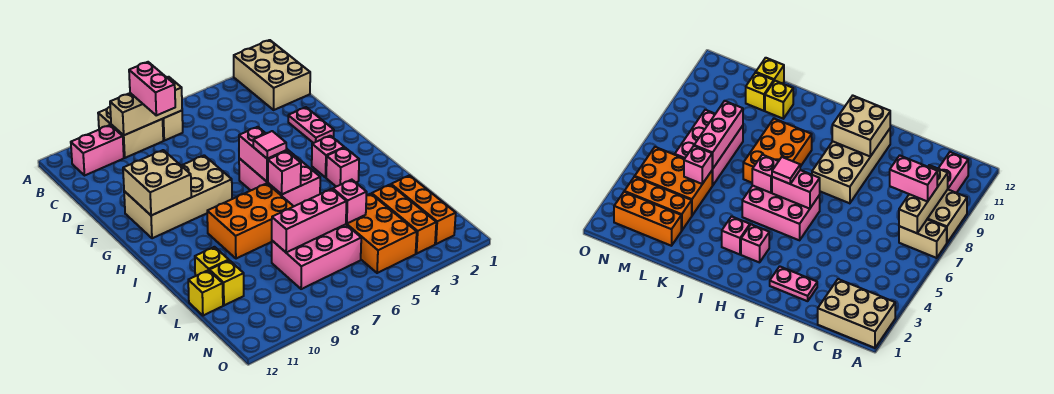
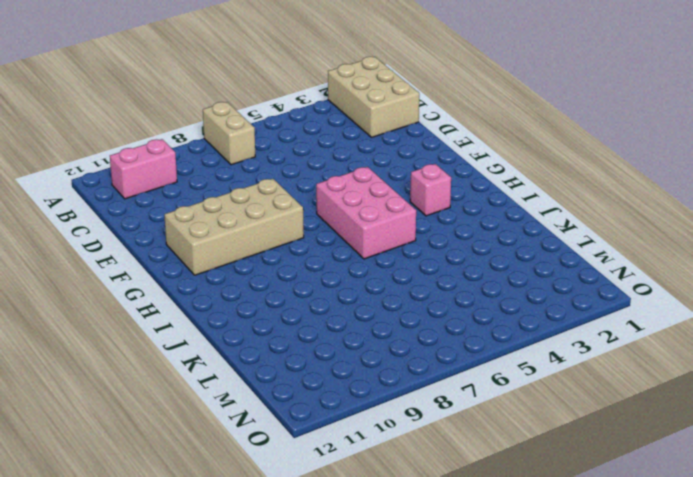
none -> tan brick A8:B9 level 1
none -> pink plate E2:F2 level 1
none -> pink brick I3 level 1

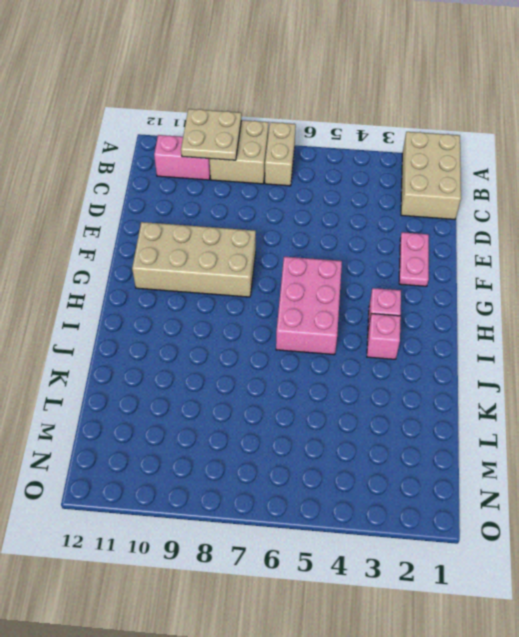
tan plate A9:B10 level 2 -> tan brick B7:B9 level 2
none -> orange brick I7:J9 level 1
none -> yellow brick K11 level 1
none -> orange brick L2:N2 level 1

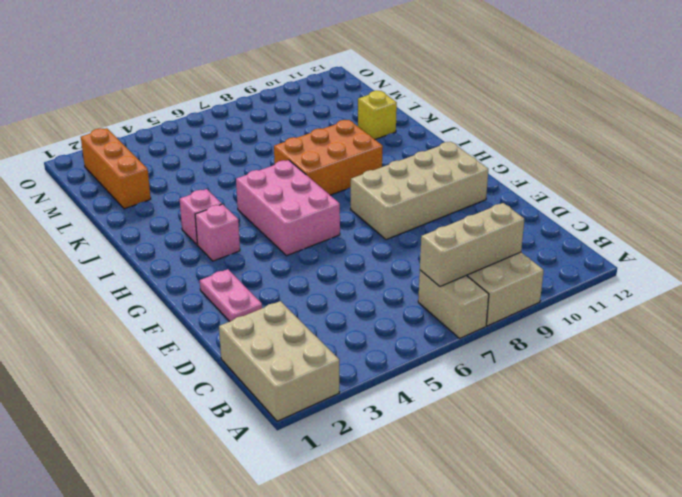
none -> pink brick B10:B11 level 1
none -> orange brick L3:N3 level 1
none -> orange brick L4:N5 level 1

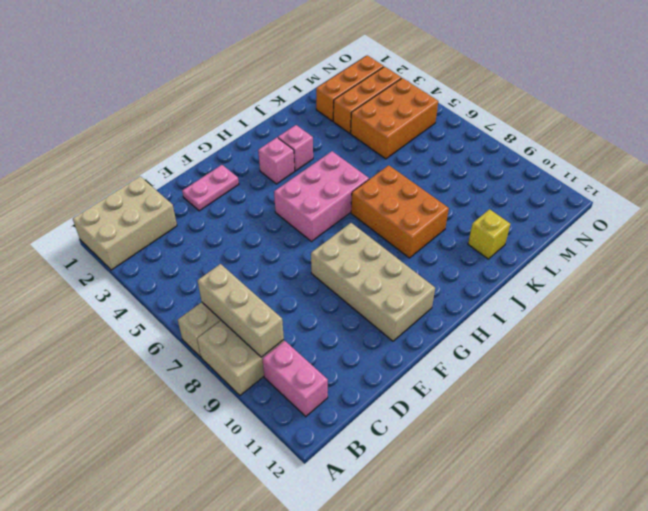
none -> pink brick L6:M8 level 1
none -> yellow brick L11 level 1
none -> yellow brick L12 level 1

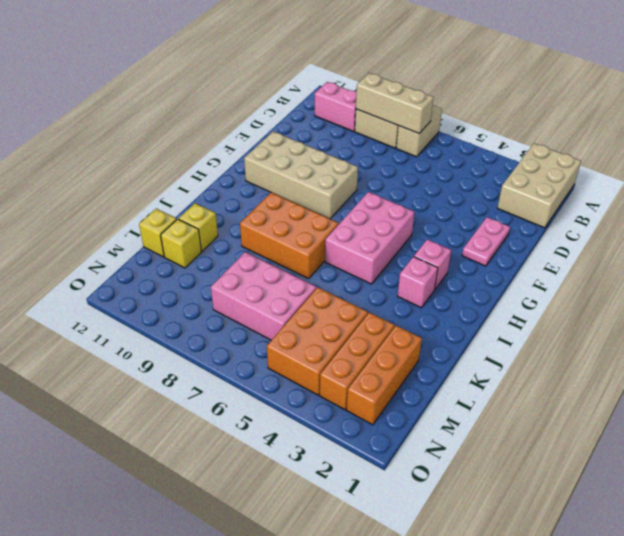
none -> tan brick F10:G11 level 2
none -> pink brick G6:H6 level 2
none -> pink brick I6 level 2

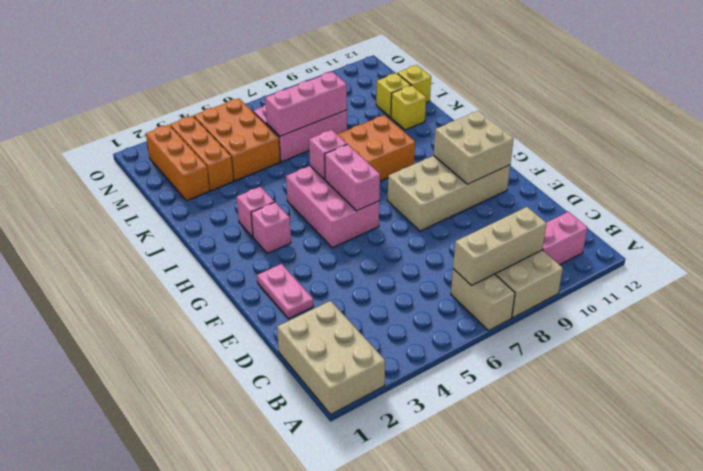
none -> pink brick L5 level 2
none -> pink brick B8:C8 level 3
none -> pink tile H6 level 3

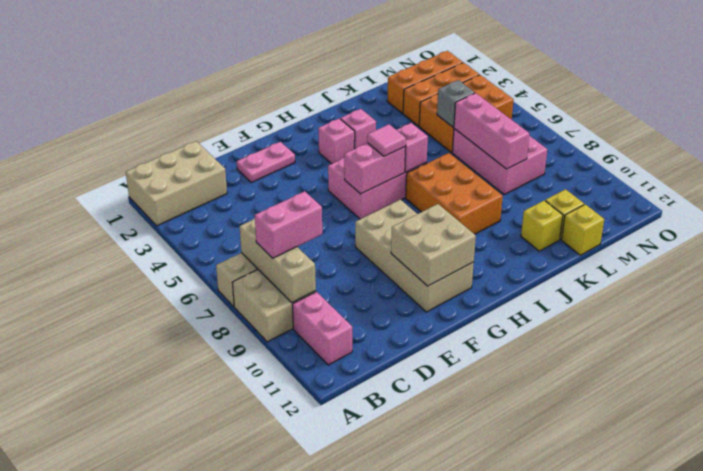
grey brick L5 level 2 -> pink brick L5 level 2

